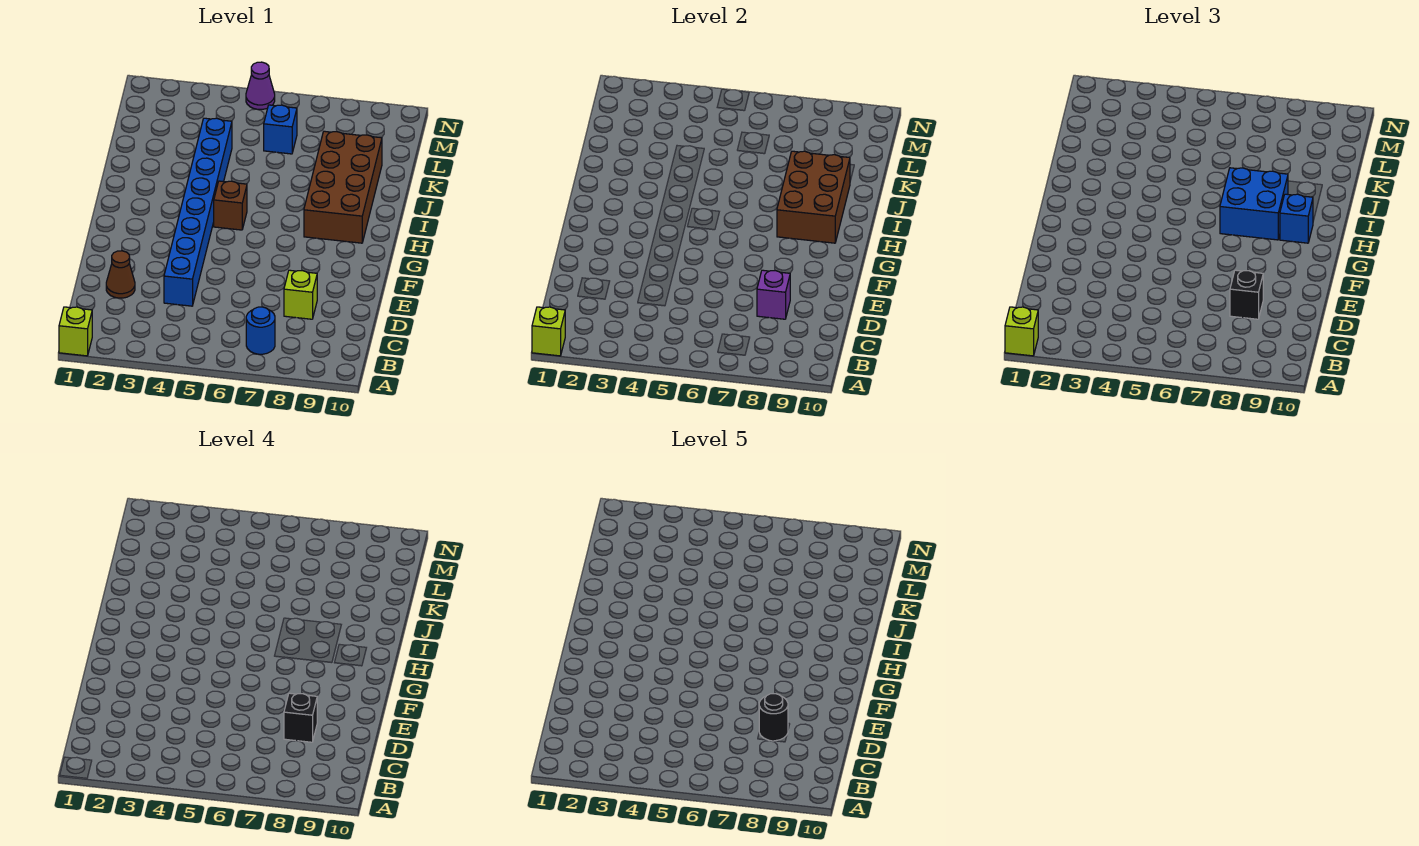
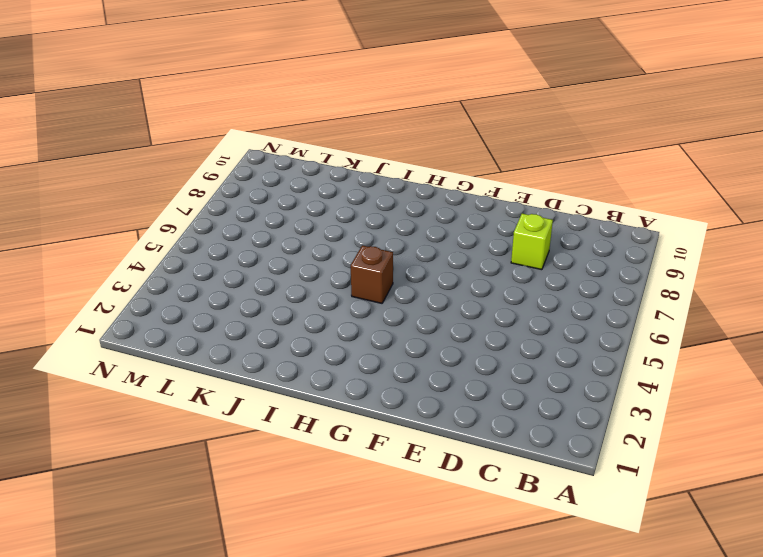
none -> lime brick A1 level 1
none -> blue round brick B7 level 1
none -> brown cone D2 level 1

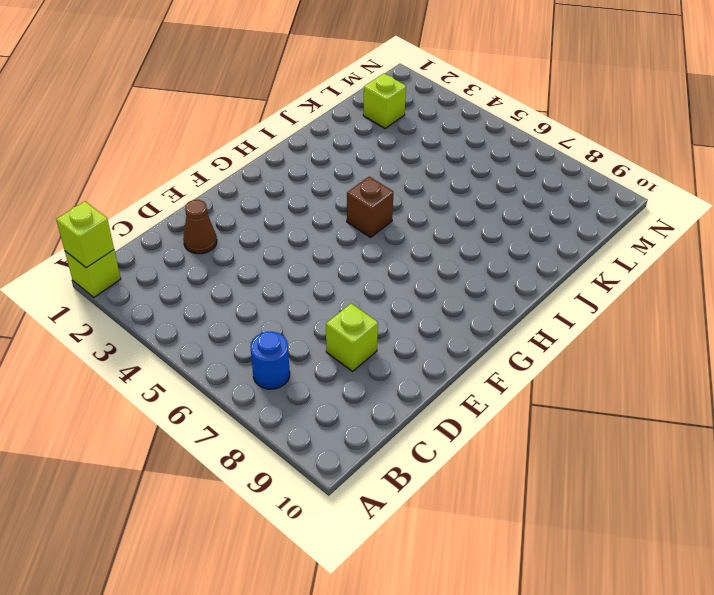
lime brick L2 level 1 -> lime brick A1 level 3
none -> blue brick D4:K4 level 1
none -> brown brick H8:K9 level 1
none -> blue brick L6 level 1

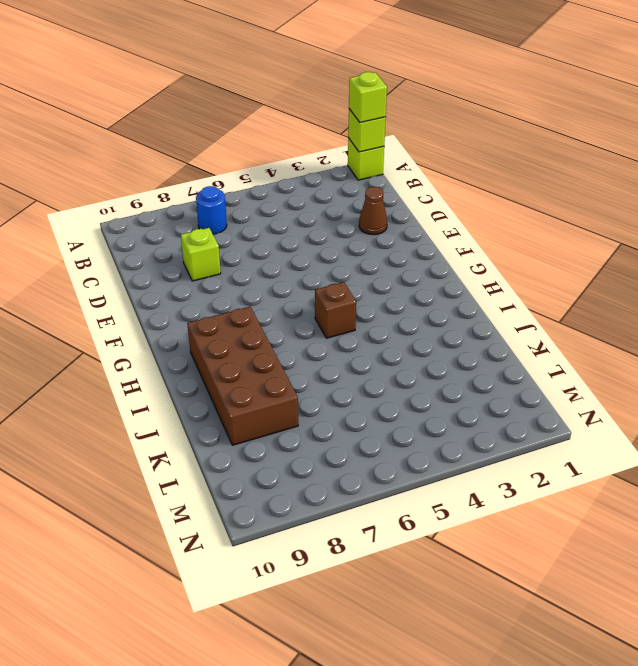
none -> blue brick D4:K4 level 1
none -> blue brick L6 level 1
none -> purple cone N5 level 1

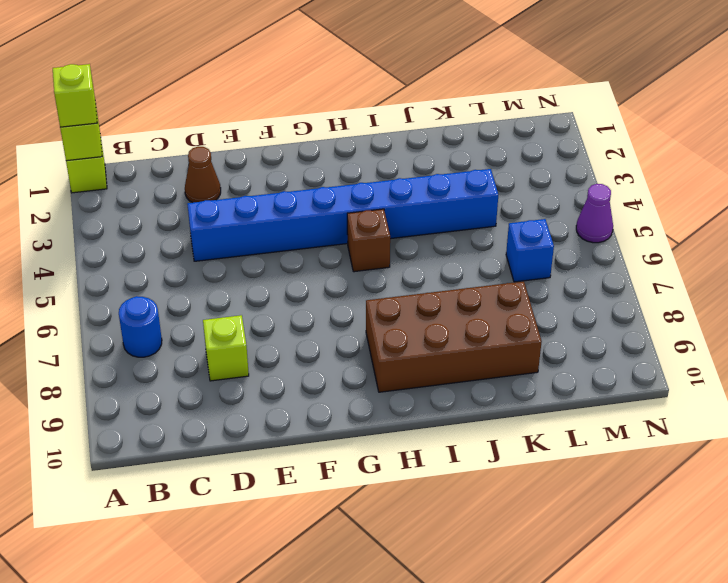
none -> purple brick D8 level 2
none -> brown brick H8:J9 level 2
none -> black brick D8 level 3

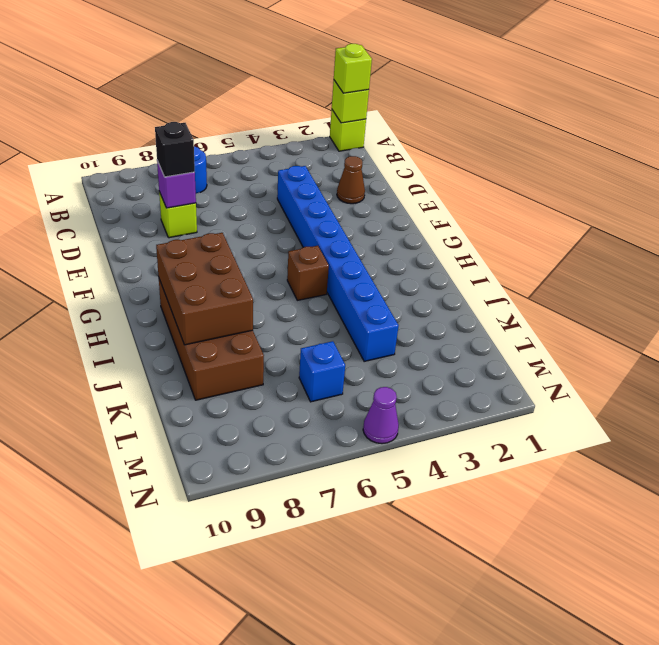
none -> blue brick H7:I8 level 3
none -> blue brick H9 level 3
none -> black brick D8 level 4

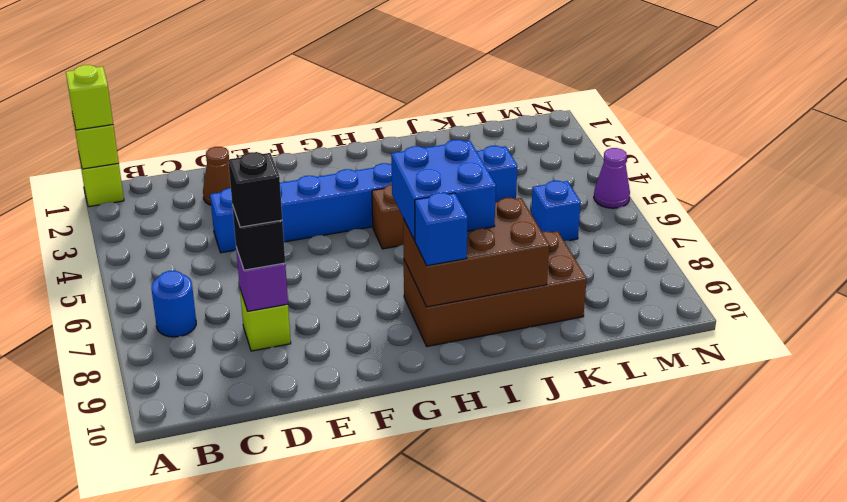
none -> black round brick D8 level 5

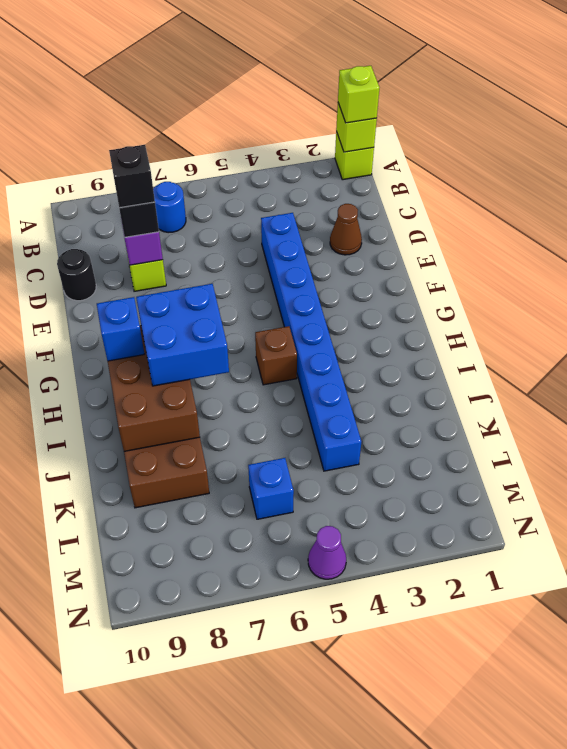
black round brick D10 level 1 -> black round brick D8 level 5

